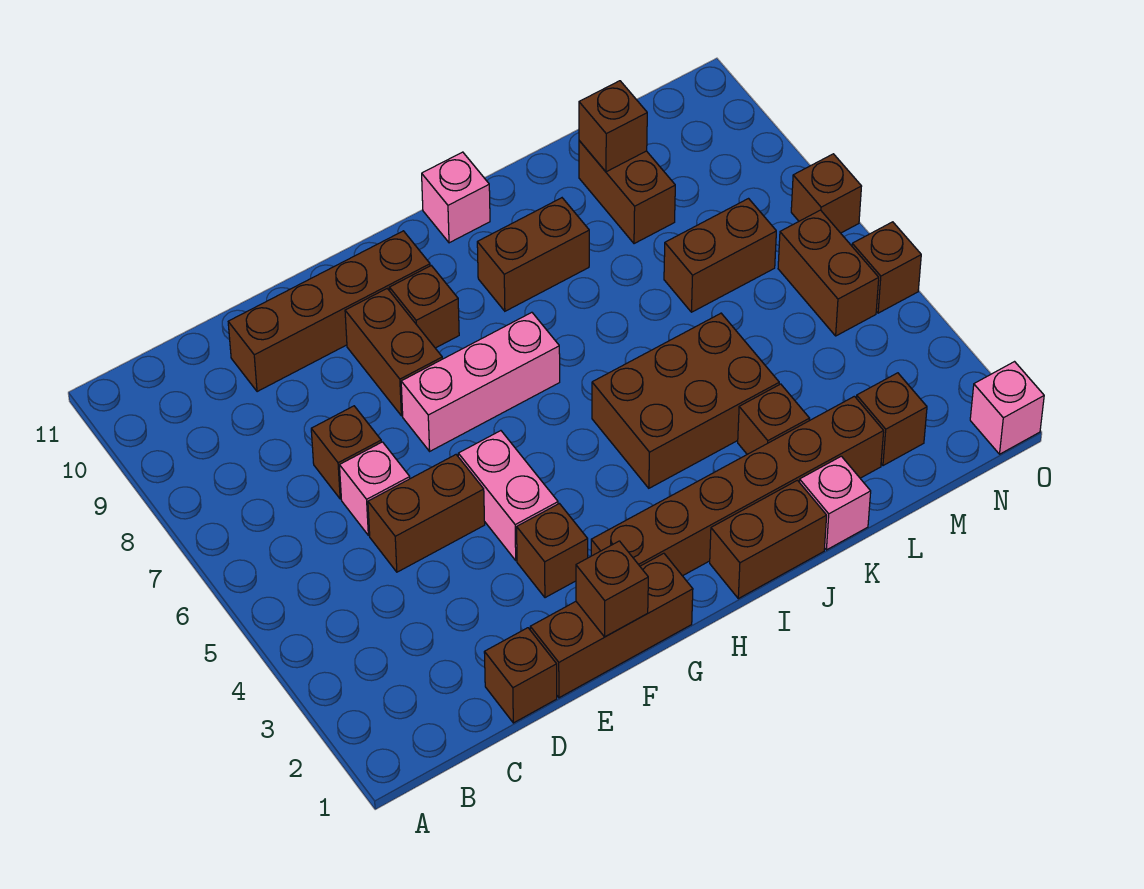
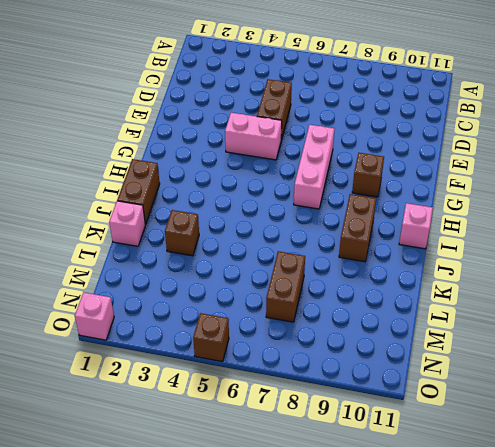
none -> brown brick D1 level 1
none -> pink brick D6 level 1
none -> brown brick D7 level 1

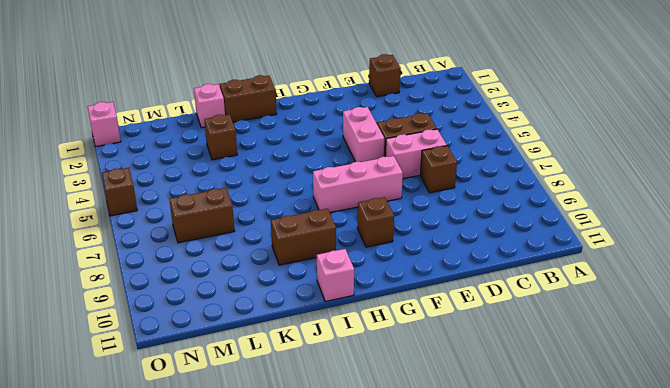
pink brick D6:E6 level 1 -> pink brick D6 level 1
none -> brown brick D10:G10 level 1
none -> brown brick E1:G1 level 1
none -> brown brick F3 level 1

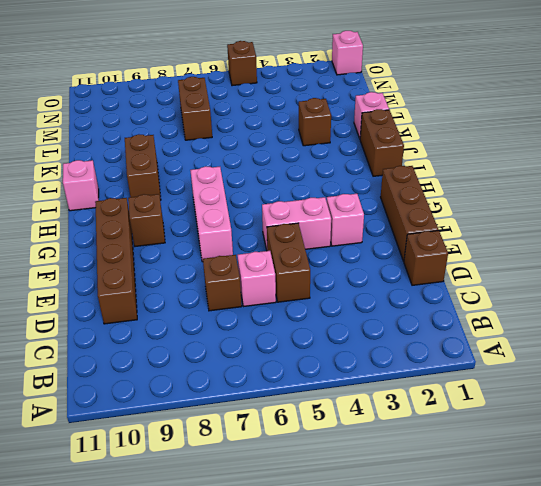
pink brick F3 level 1 -> brown brick F3 level 1
none -> brown brick F8:F9 level 1
none -> brown brick G2:L2 level 1
none -> brown brick I4:K5 level 1

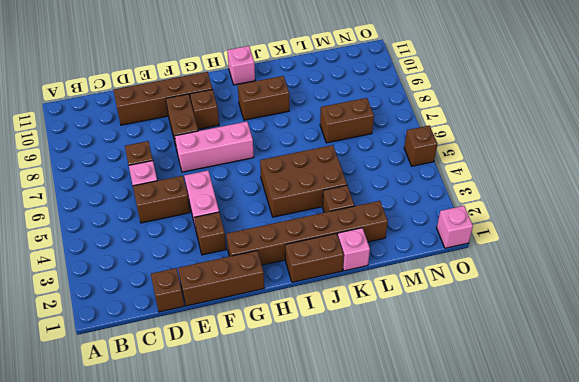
none -> brown brick L9:L10 level 1
none -> brown brick M2 level 1
none -> brown brick N5:N6 level 1

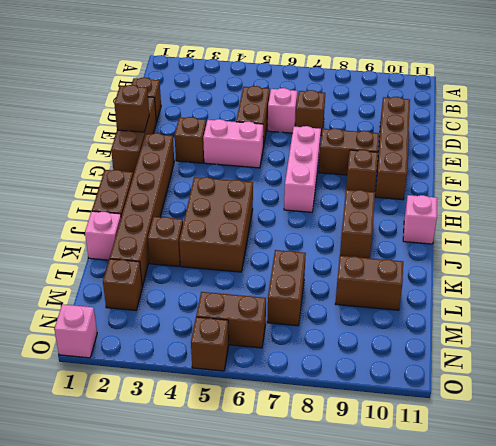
none -> brown brick O7 level 1
none -> brown brick L10 level 2

